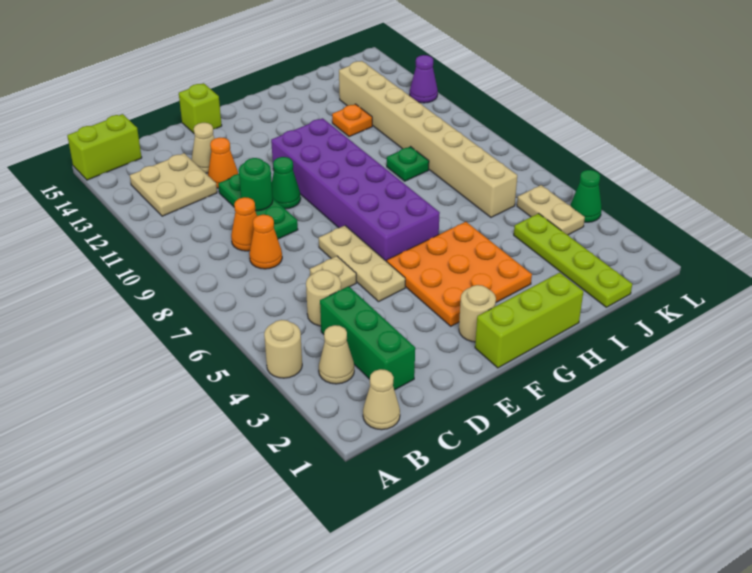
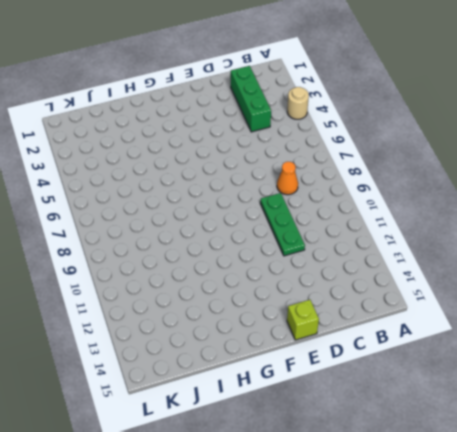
none -> lime brick A15:B15 level 1
none -> tan cone B1 level 1
none -> tan cone B3 level 1

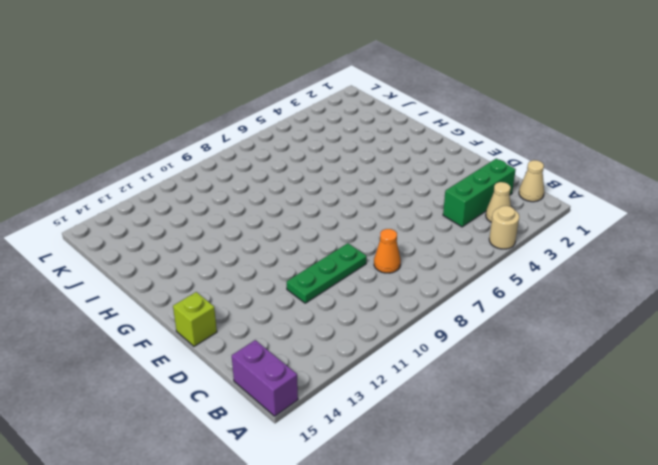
purple brick A15:B15 level 1 -> lime brick A15:B15 level 1
none -> tan plate B12:C13 level 1
none -> tan round brick C5 level 1
none -> orange cone C9 level 1

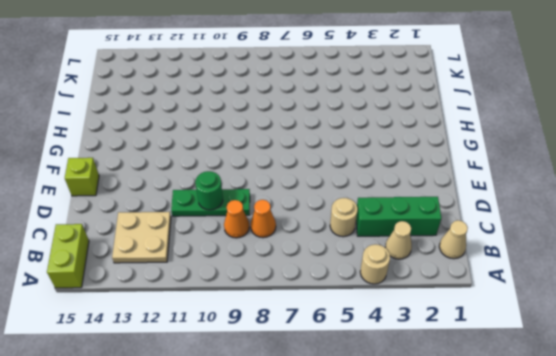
none -> tan plate D6 level 1
none -> orange cone D12 level 1
none -> tan cone D13 level 1

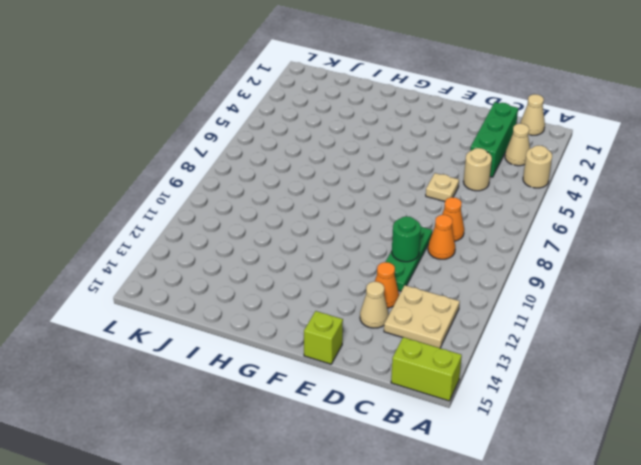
none -> tan plate E5:E7 level 1
none -> green cone E10 level 1
none -> lime brick F1:H1 level 1

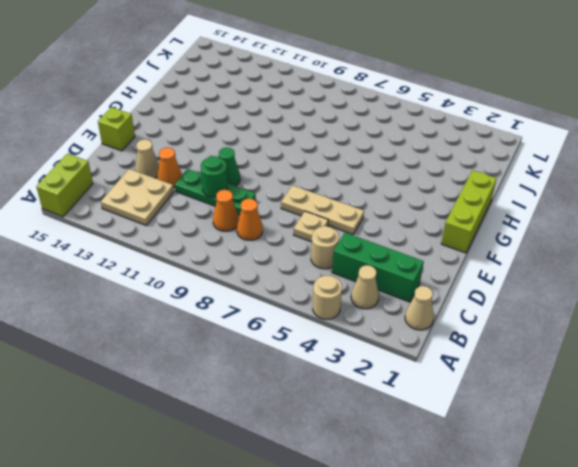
none -> tan round brick F2 level 1
none -> orange plate F3:H5 level 1
none -> purple brick F6:G11 level 1

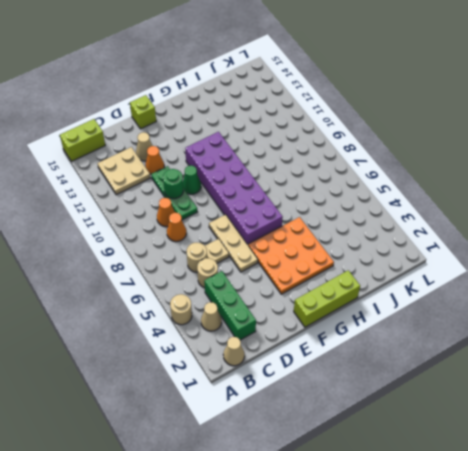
tan round brick C6 level 1 -> tan round brick F2 level 1
none -> green plate I9 level 1
none -> orange plate I12 level 1
none -> lime plate J1:J4 level 1

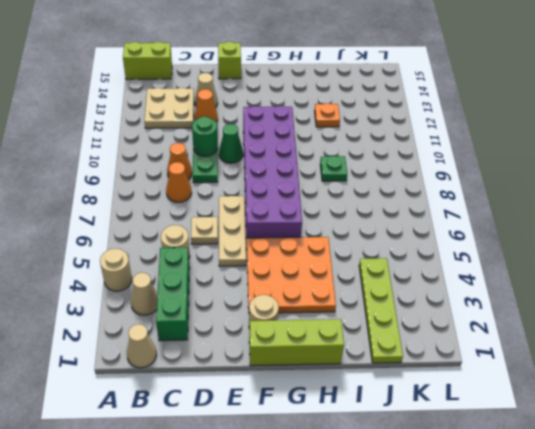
none -> tan brick J6:J13 level 1
none -> tan plate K4:K5 level 1
none -> green cone L4 level 1

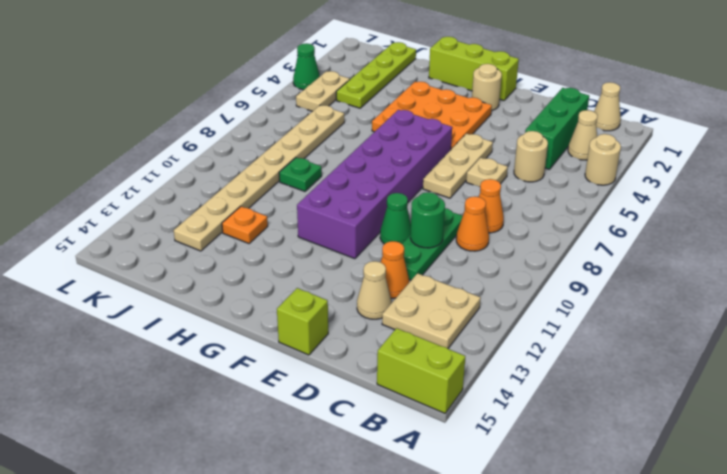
tan plate J6:J13 level 1 -> tan brick J6:J13 level 1
none -> purple cone L12 level 1

